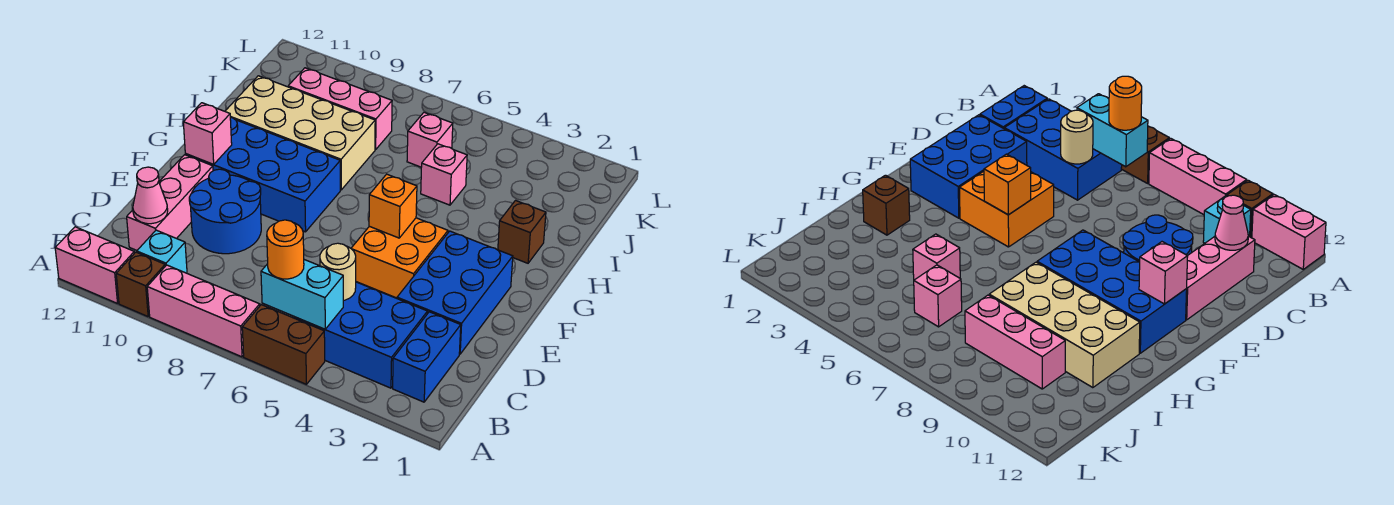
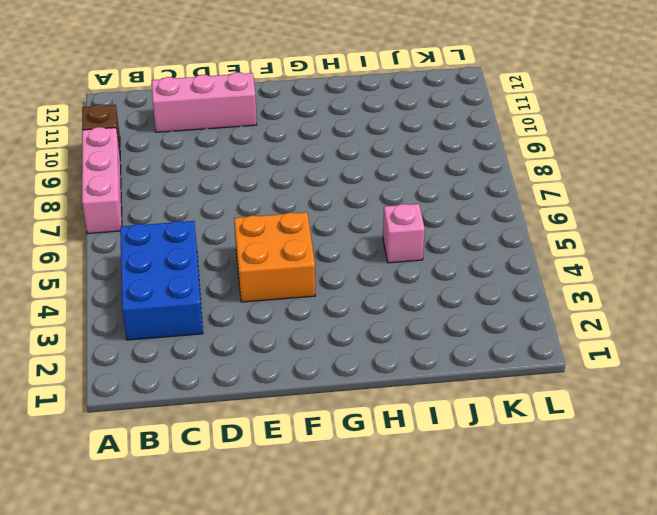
none -> brown brick A5:A6 level 1
none -> pink brick A11:A12 level 1
none -> blue brick B2:C2 level 1

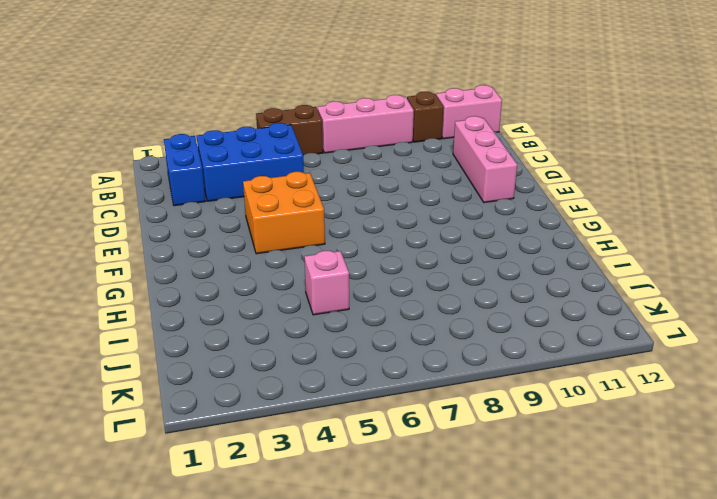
none -> cyan brick B10 level 1
none -> blue brick D2:F3 level 1
none -> blue round brick D9:E10 level 1

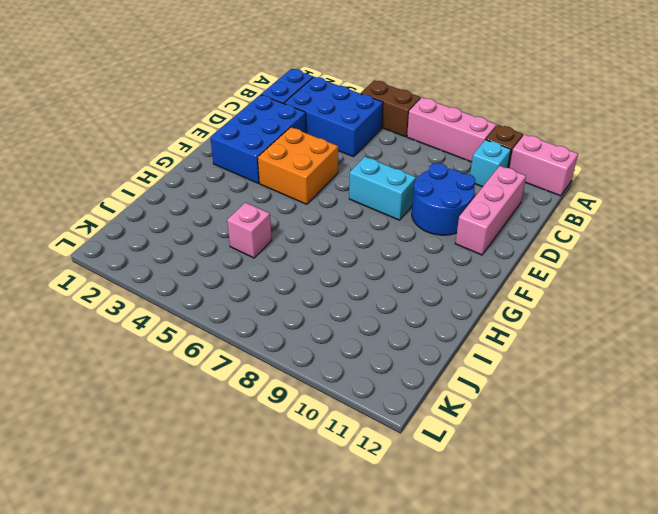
cyan brick E7:E8 level 1 -> cyan brick B5:B6 level 2
none -> blue brick F8:G11 level 1
none -> brown brick H2 level 1
none -> tan brick H8:I11 level 1

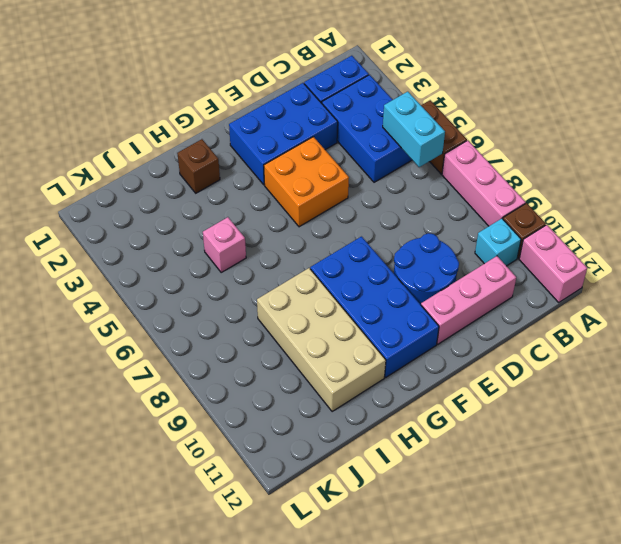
none -> pink brick J6 level 1
none -> pink brick J8:J10 level 1
none -> tan round brick C5 level 2

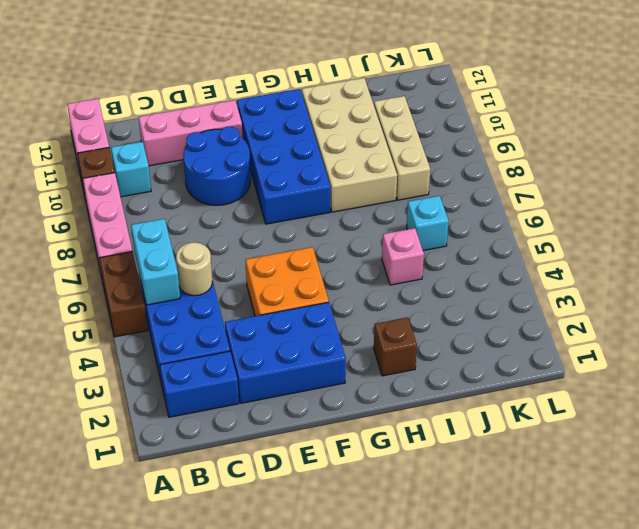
cyan brick J6 level 1 -> pink brick J6 level 1
tan brick J8:J10 level 1 -> pink brick J8:J10 level 1
none -> pink cone C11 level 2
none -> orange brick F5 level 2
none -> pink brick F11 level 2

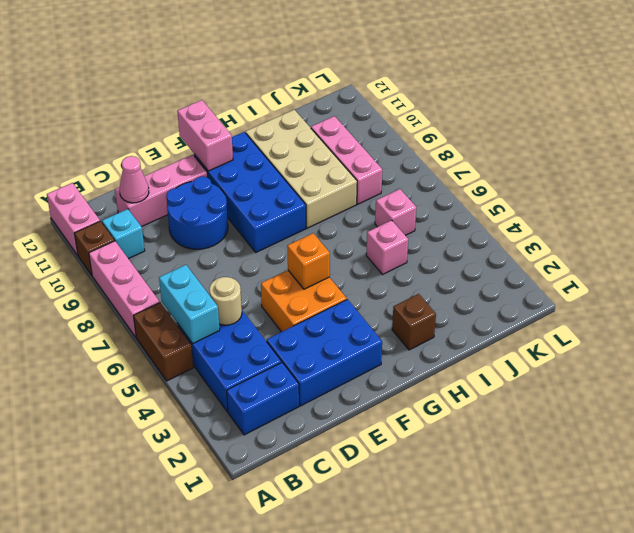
pink brick F11:F12 level 2 -> pink brick F11 level 2
none -> orange round brick B6 level 3

